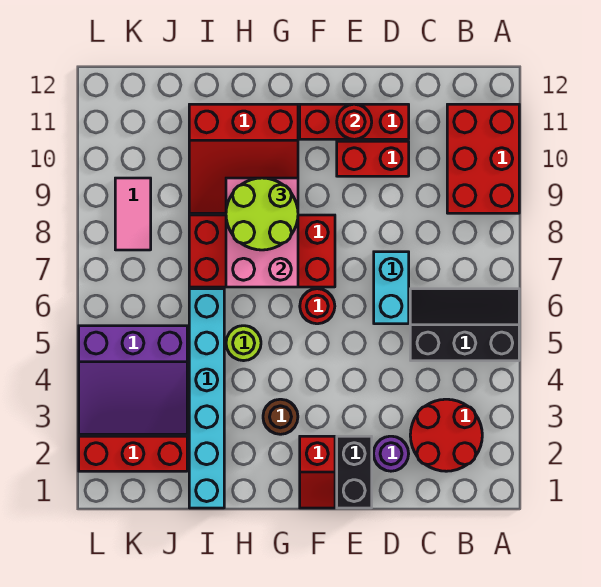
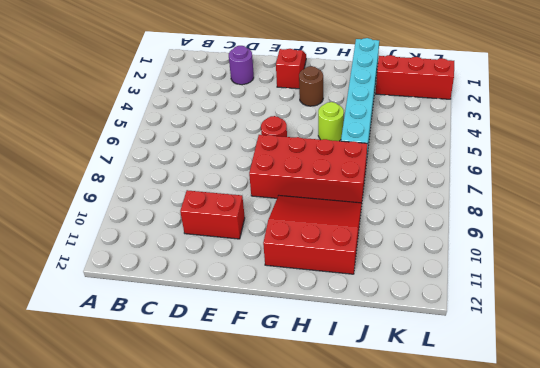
none -> black slope A5:C6 level 1 top 5
none -> red brick A9:B11 level 1
none -> red round brick B2:C3 level 1

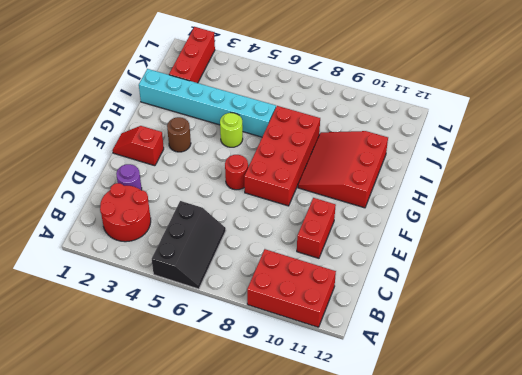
none -> cyan brick D6:D7 level 1
none -> red brick D11:F11 level 1
none -> black brick E1:E2 level 1

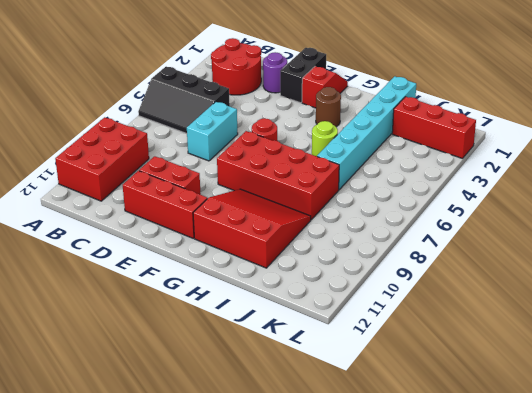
none -> purple slope J3:L5 level 1 top 5
none -> pink tile K8:K9 level 1
none -> red round brick E11 level 2

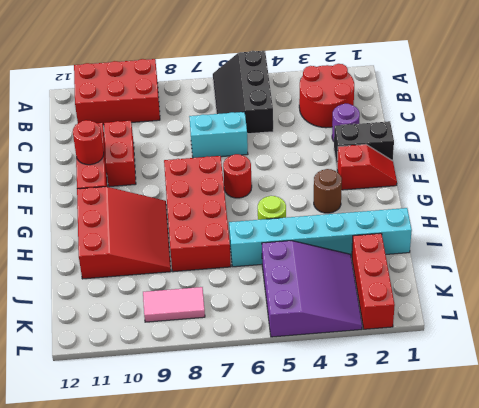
none -> pink brick G7:H9 level 2
none -> lime round brick G8:H9 level 3

